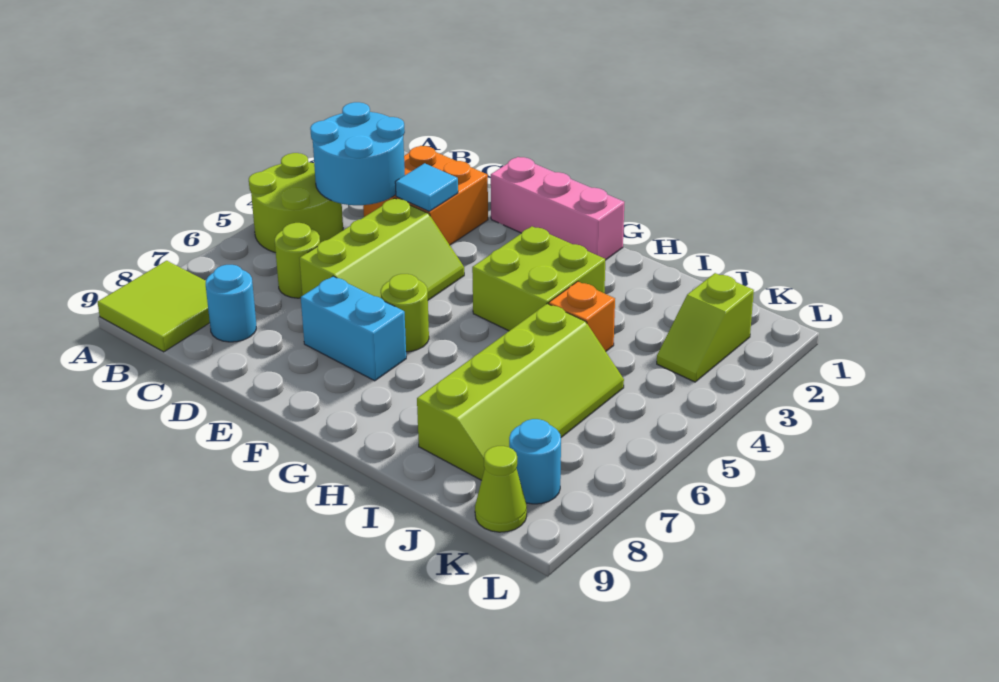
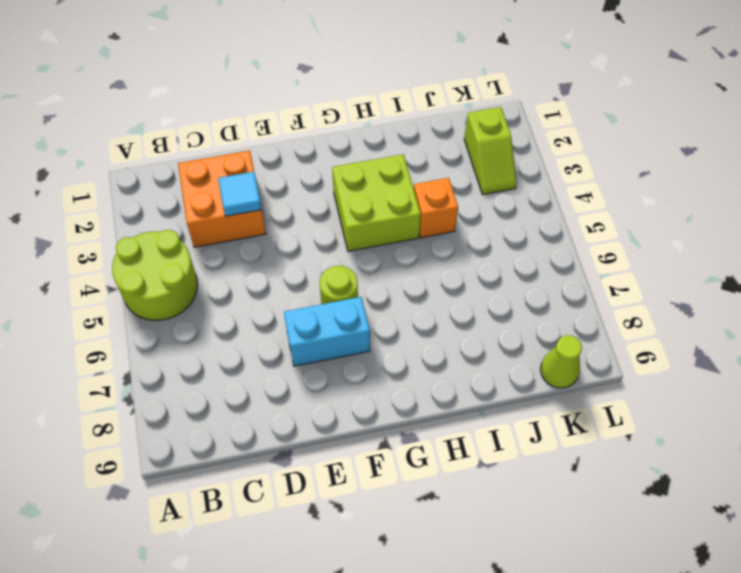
none -> lime tile A8:B9 level 1
none -> lime round brick C6 level 1
none -> cyan round brick C8 level 1

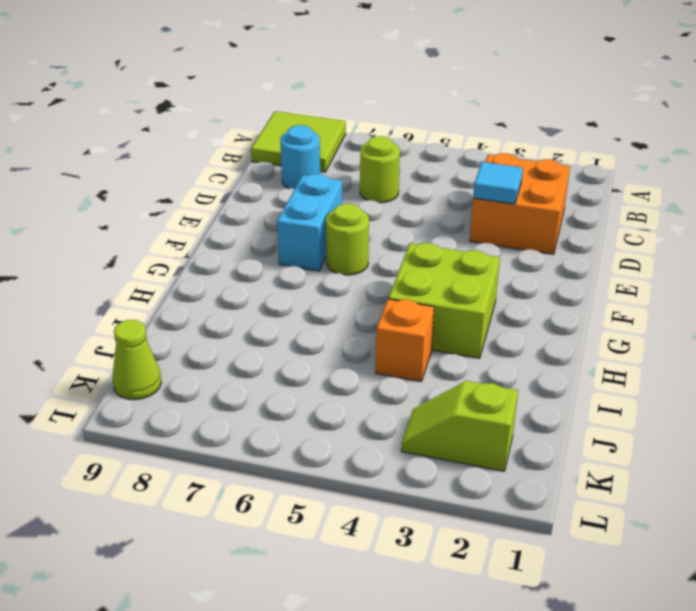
none -> lime round brick A4:B5 level 1
none -> lime slope D4:E6 level 1 top D
none -> pink brick E1:G1 level 1

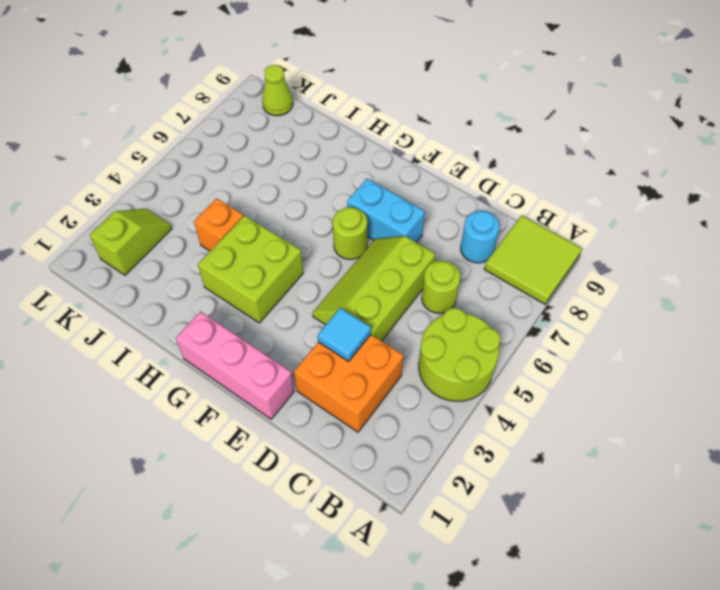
none -> lime slope I5:J8 level 1 top I
none -> cyan round brick K8 level 1
none -> cyan round brick B3:C4 level 2

